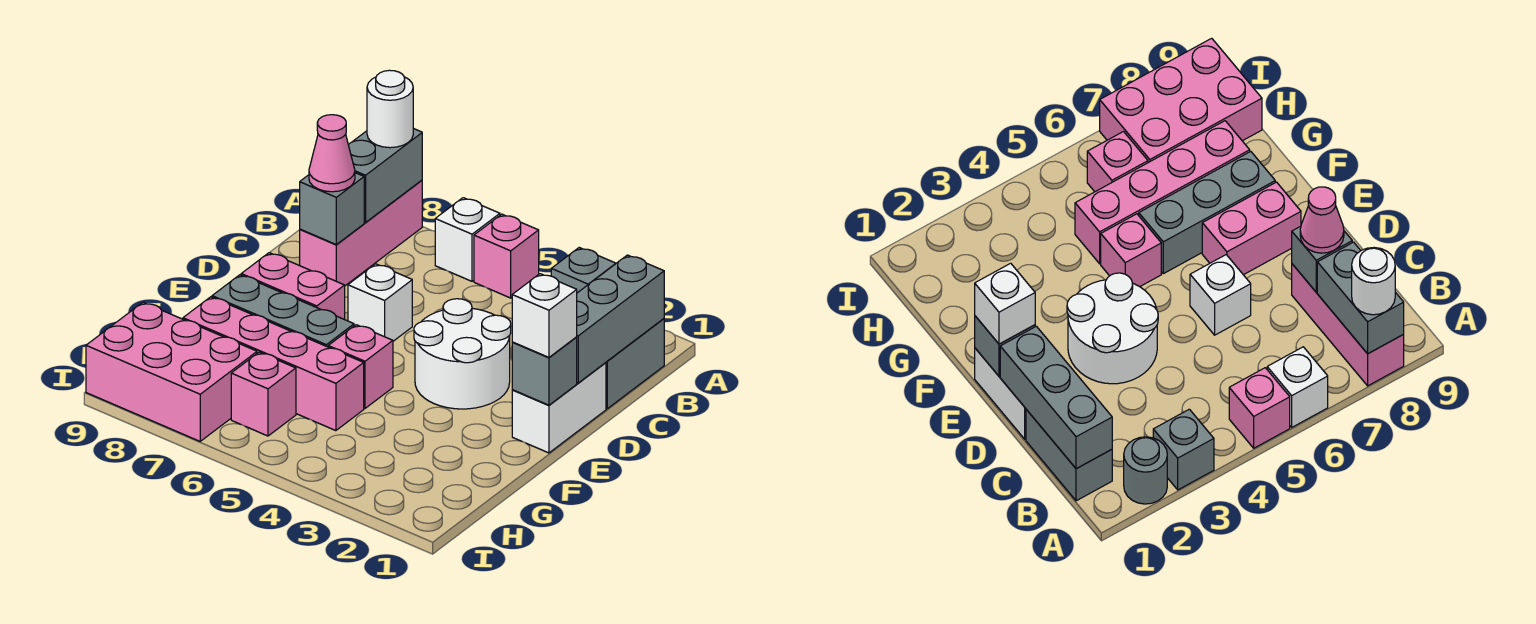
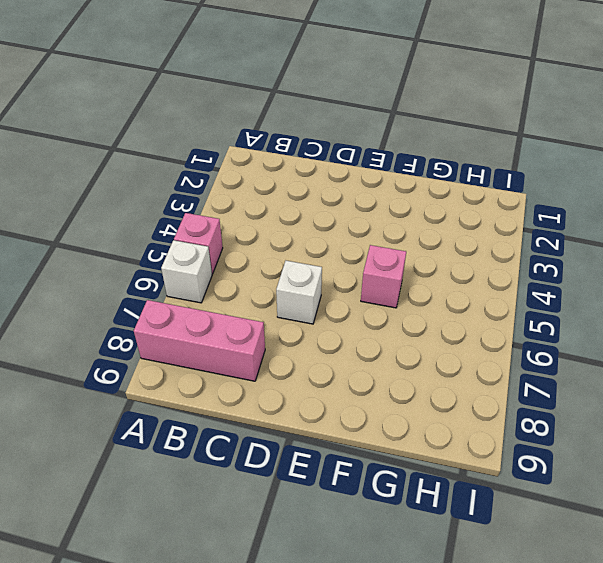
none -> grey round brick A2 level 1
none -> grey brick A3 level 1
none -> grey brick B1:C1 level 1

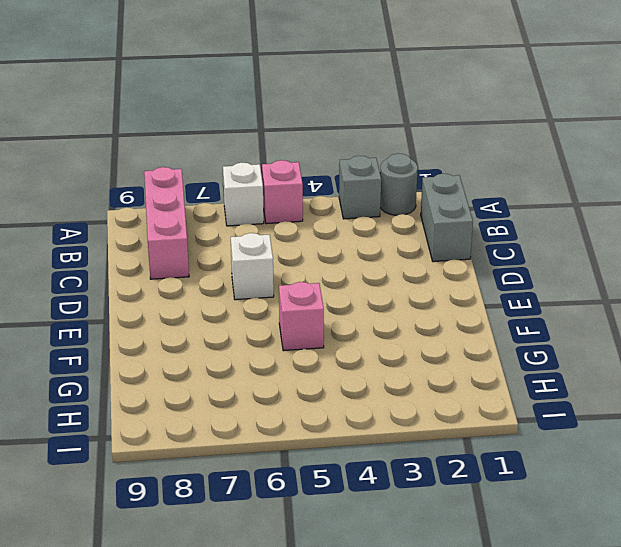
none -> white brick D1:E1 level 1
none -> white round brick D3:E4 level 1
none -> pink brick E7:E8 level 1

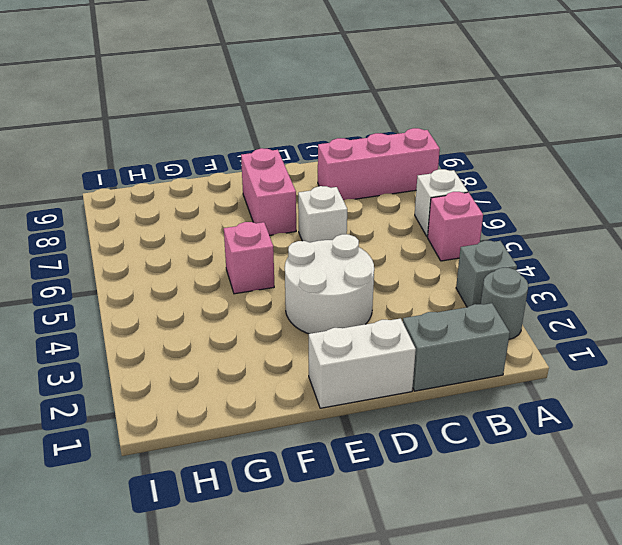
none -> grey brick F6:F8 level 1
none -> pink brick G5:G8 level 1
none -> pink brick H6 level 1

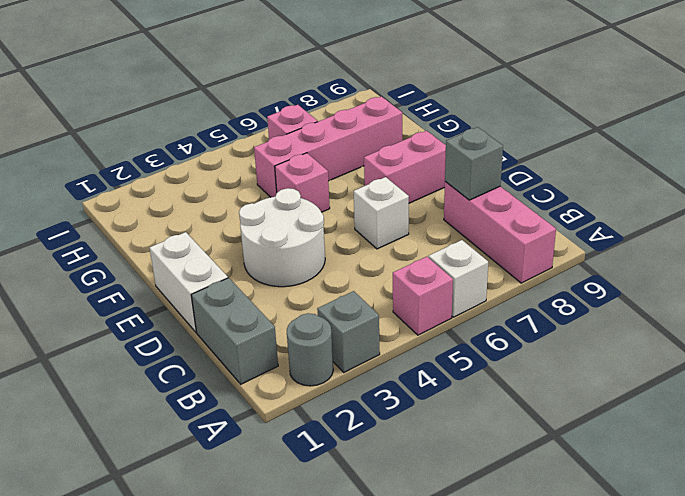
none -> grey brick F6:F8 level 1
none -> pink brick H7:I9 level 1
none -> grey brick A8:B8 level 2

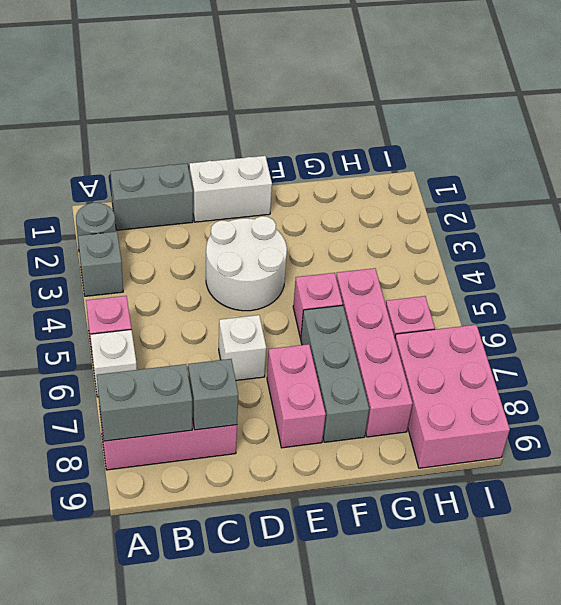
none -> grey brick B1:D1 level 2
none -> grey brick E1 level 2
none -> white round brick A8 level 3

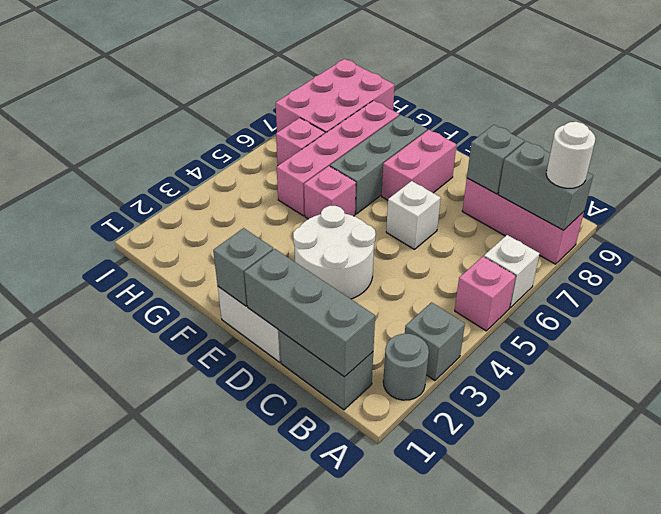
none -> pink cone C8 level 3
none -> white brick E1 level 3

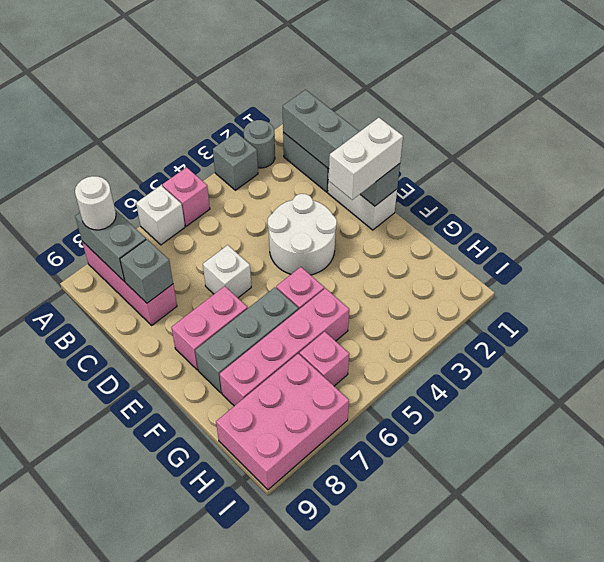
white brick E1:E2 level 3 -> white brick E1 level 3
none -> pink cone C8 level 3

